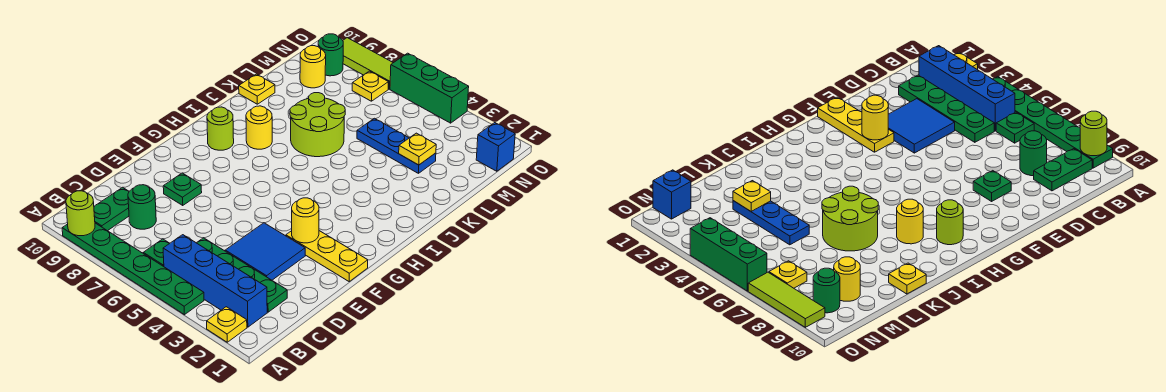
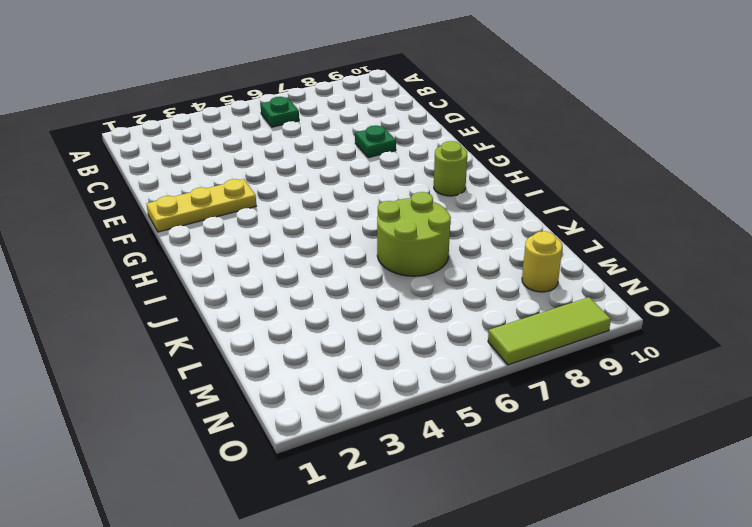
none -> yellow plate A2 level 1
none -> green plate A4:A9 level 1
none -> blue brick B2:B5 level 1

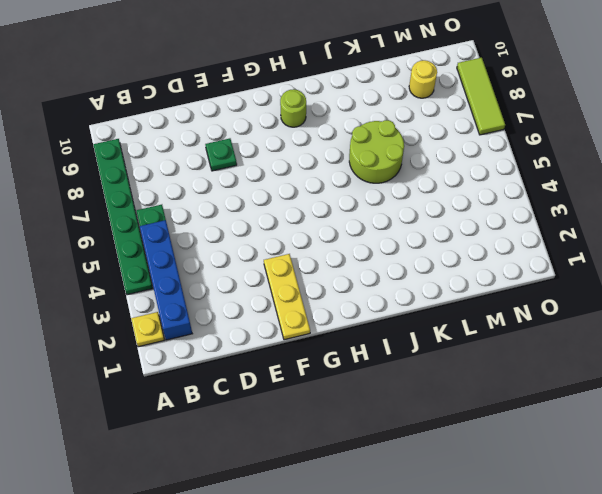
none -> green plate B9:C9 level 1
none -> green plate C2:C5 level 1
none -> green round brick C8 level 1

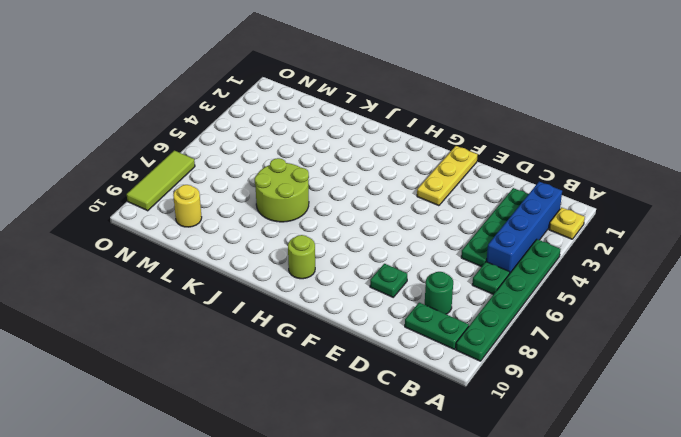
none -> blue tile D3:E4 level 1
none -> yellow round brick I8 level 1
none -> yellow plate K10 level 1

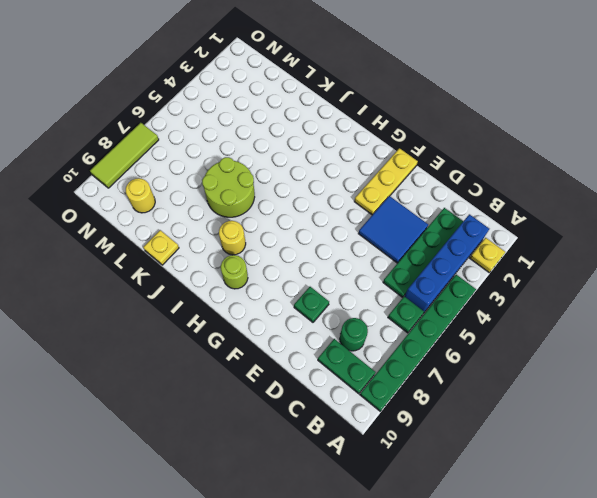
none -> blue plate L3:L5 level 1
none -> blue brick N1 level 1
none -> yellow plate N7 level 1

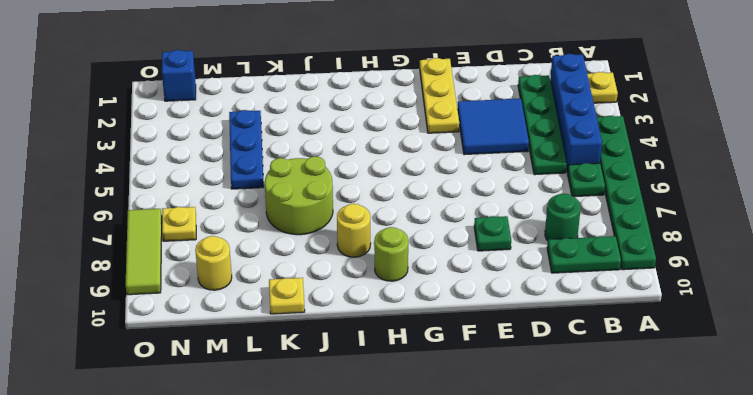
none -> green round brick N9 level 1
none -> green brick O4:O6 level 1
none -> lime round brick A9 level 2

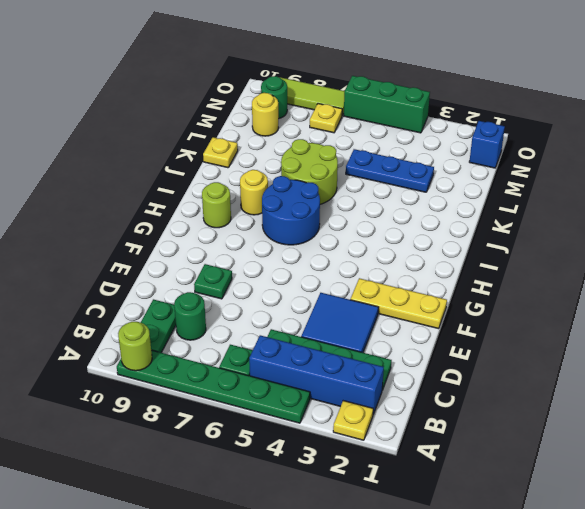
blue round brick H6:I7 level 1 -> none
none -> yellow round brick F3 level 2
none -> yellow plate L3 level 2

